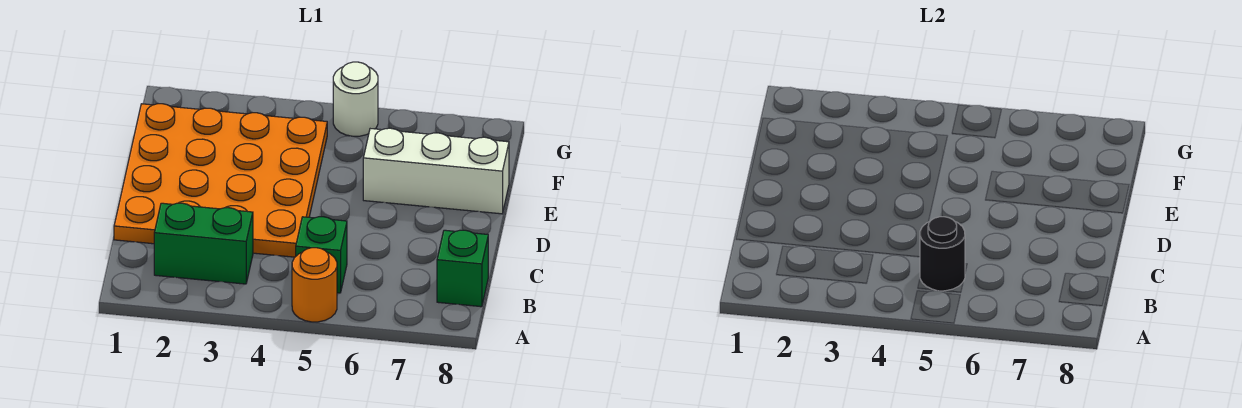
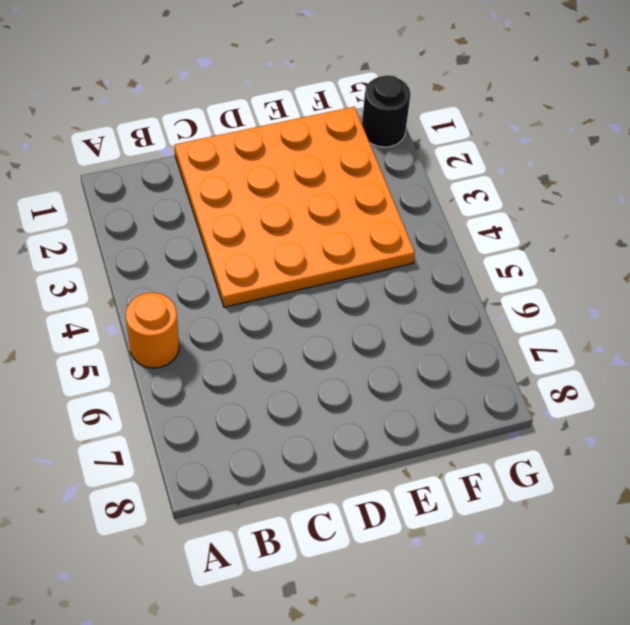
black round brick G1 level 1 -> black round brick B5 level 2
none -> green brick B2:B3 level 1
none -> green brick B5 level 1

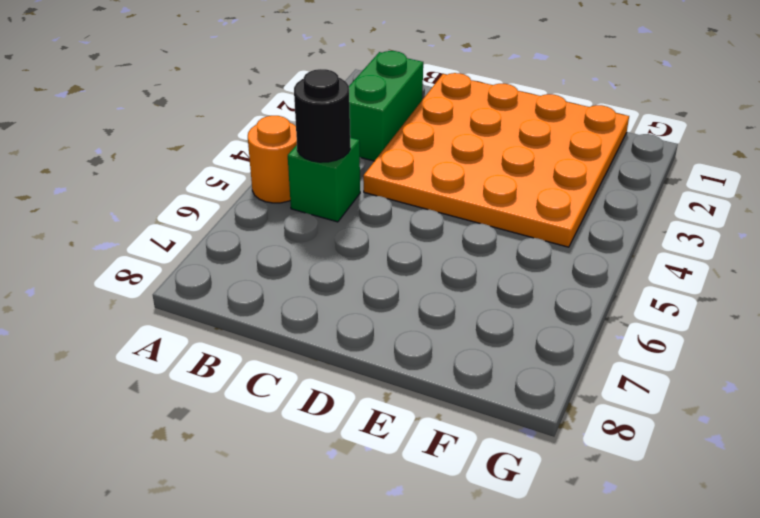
none -> green brick B8 level 1
none -> white brick E6:E8 level 1

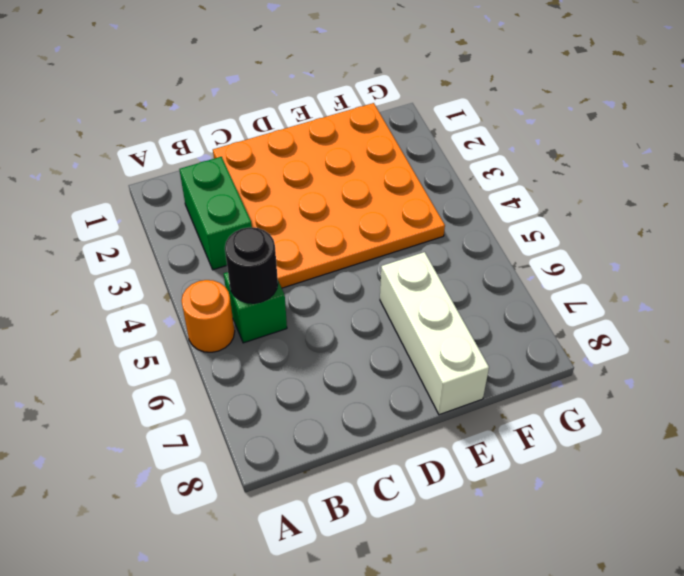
none -> green brick B8 level 1
none -> white round brick G5 level 1

